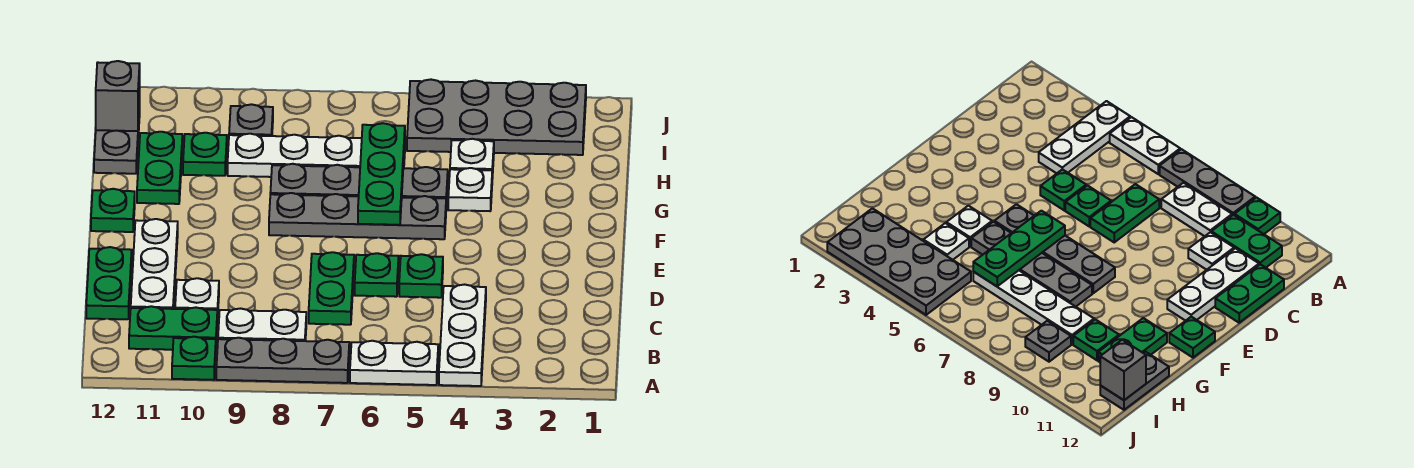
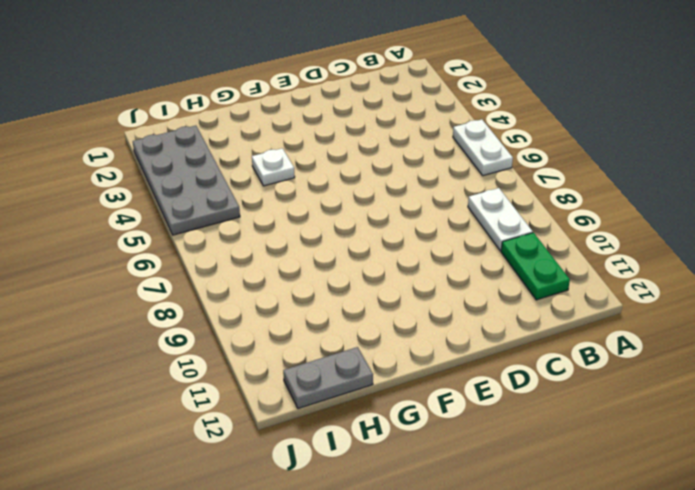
none -> white plate A4:C4 level 1
none -> grey plate A7:A9 level 1
none -> green plate A10 level 1

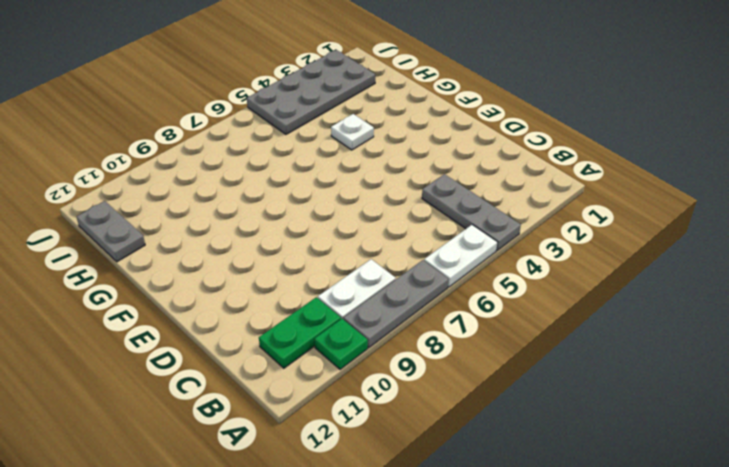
grey plate A4:C4 level 1 -> white plate A4:C4 level 1
none -> green plate C7:D7 level 1
none -> white plate C10 level 1
none -> white plate C11:E11 level 1

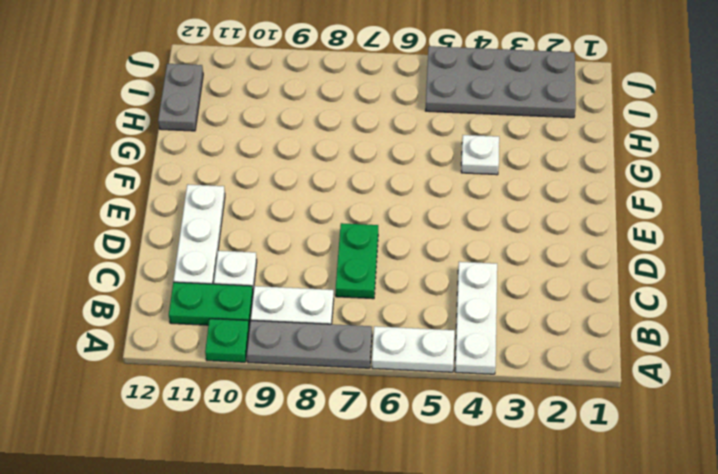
none -> green plate C12:D12 level 1
none -> green plate D5 level 1
none -> green plate D6 level 1

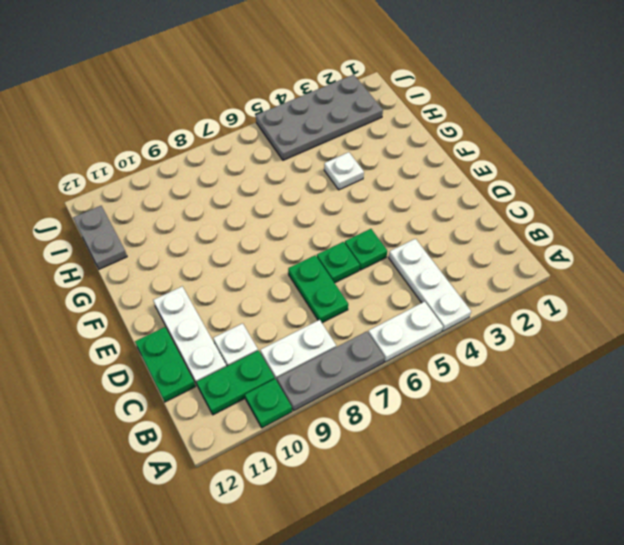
none -> grey plate F5:F8 level 1
none -> green plate F12 level 1
none -> grey plate G5:G8 level 1

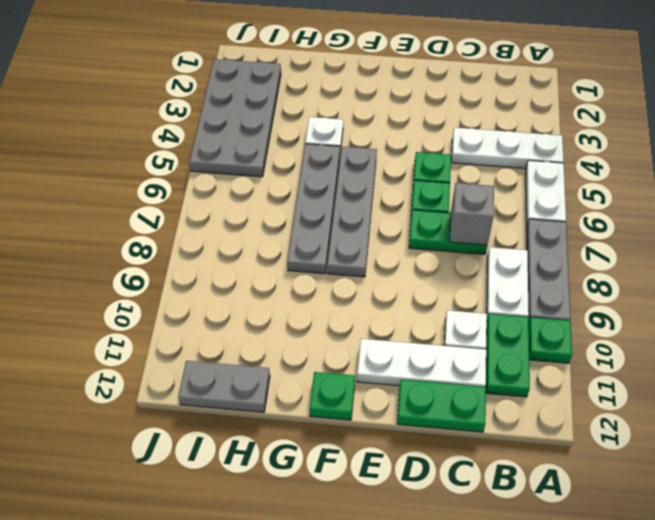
grey brick C7 level 2 -> grey brick I12 level 2
none -> green plate G11:H11 level 1
none -> white plate H4 level 1
none -> white plate H6:H9 level 1

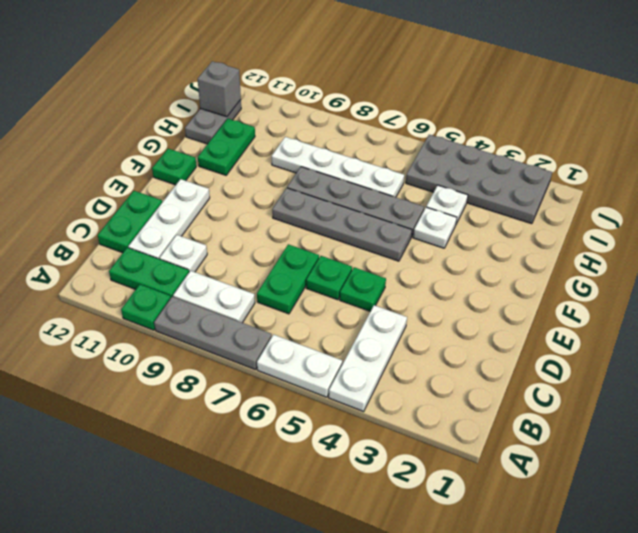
none -> green plate H10 level 1
none -> grey plate I9 level 1
none -> green plate F6:H6 level 2

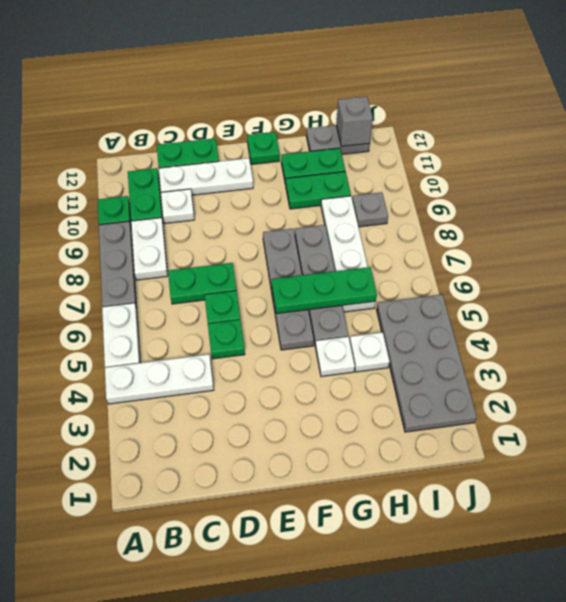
green plate G10:H10 level 1 -> green plate H10 level 1

